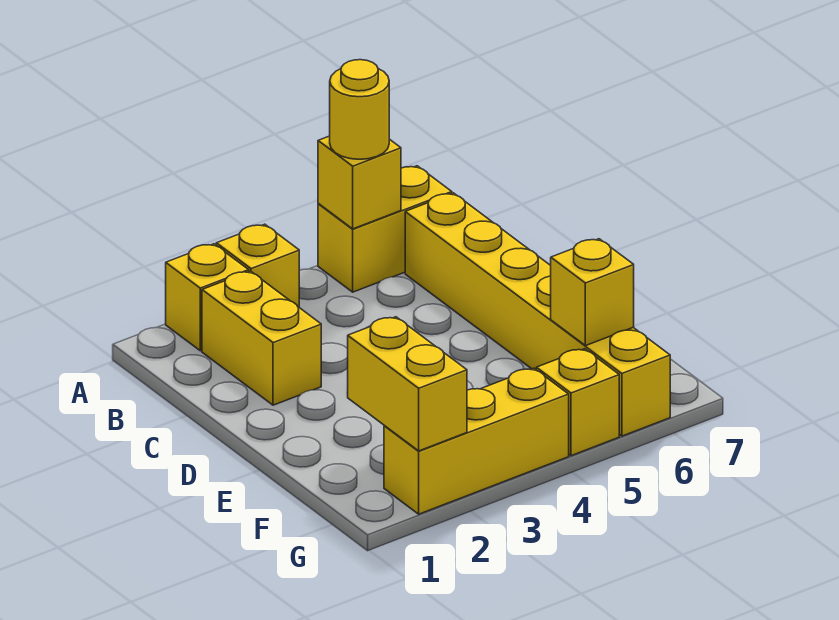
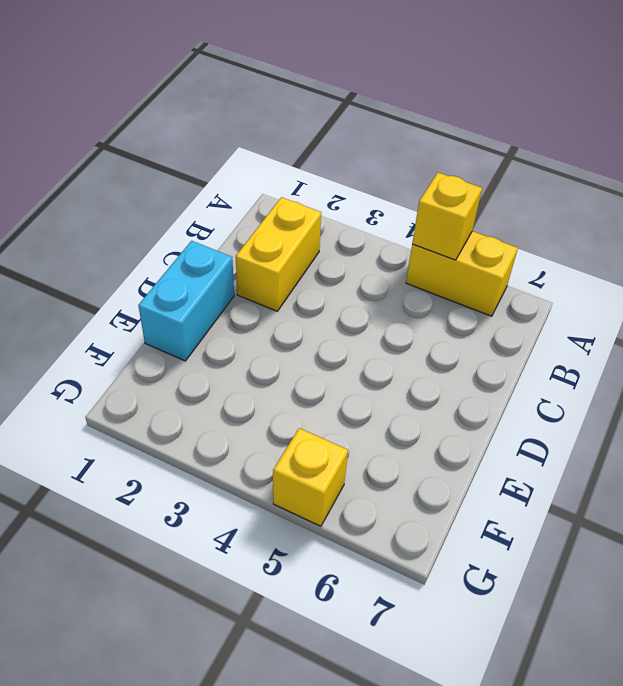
cyan brick D1:E1 level 1 -> none
none -> yellow brick A2 level 1
none -> yellow brick A3 level 1

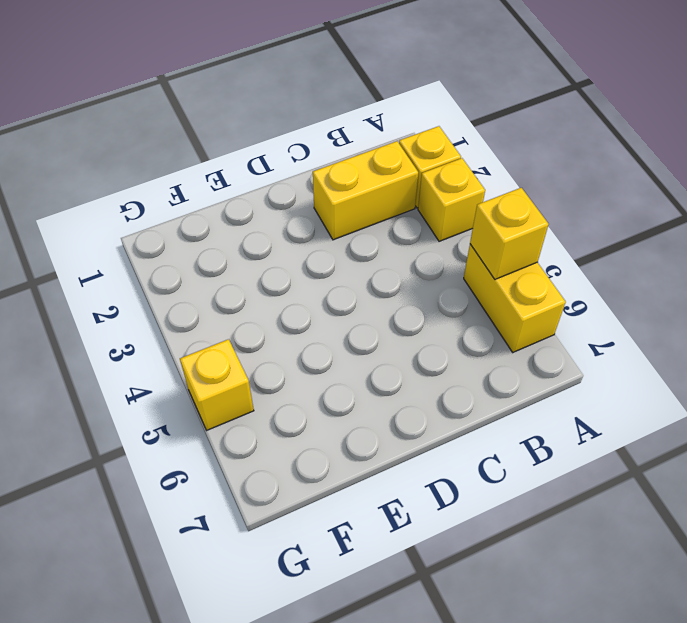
none -> yellow brick B6:G6 level 1
none -> yellow brick G2:G4 level 1

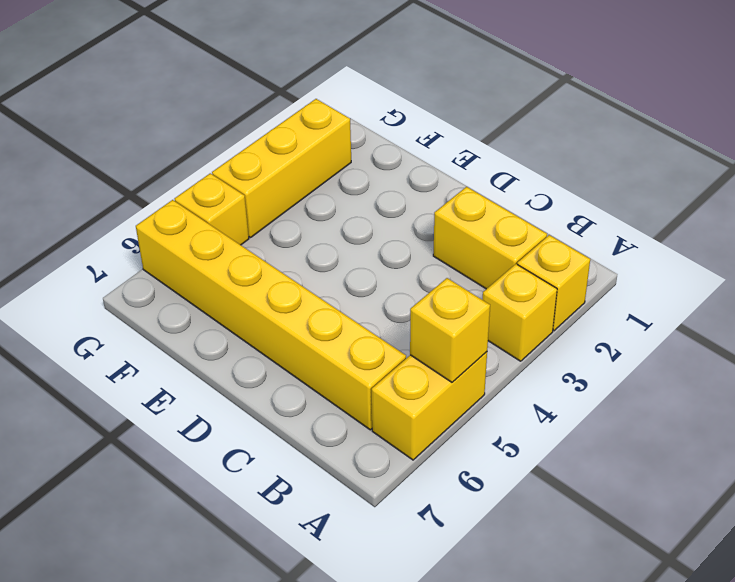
none -> yellow brick F2:G2 level 2
none -> yellow brick F6 level 2

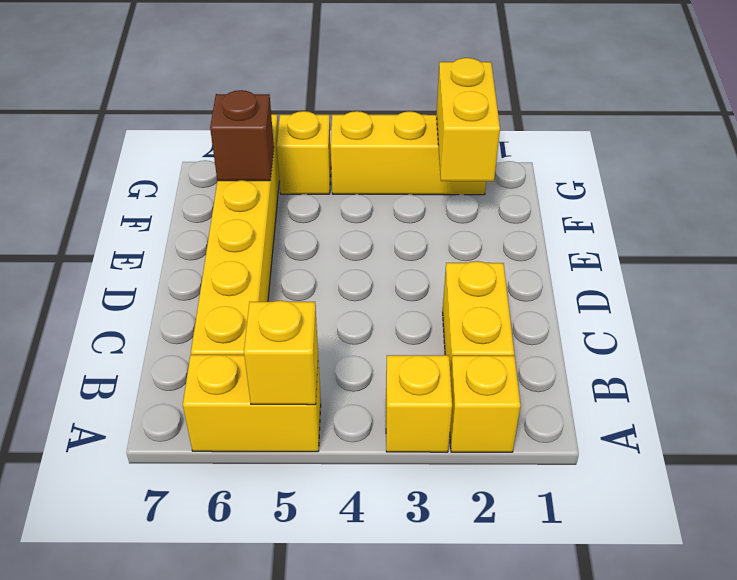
brown brick F6 level 2 -> yellow brick F6 level 2
none -> yellow round brick A5 level 3

